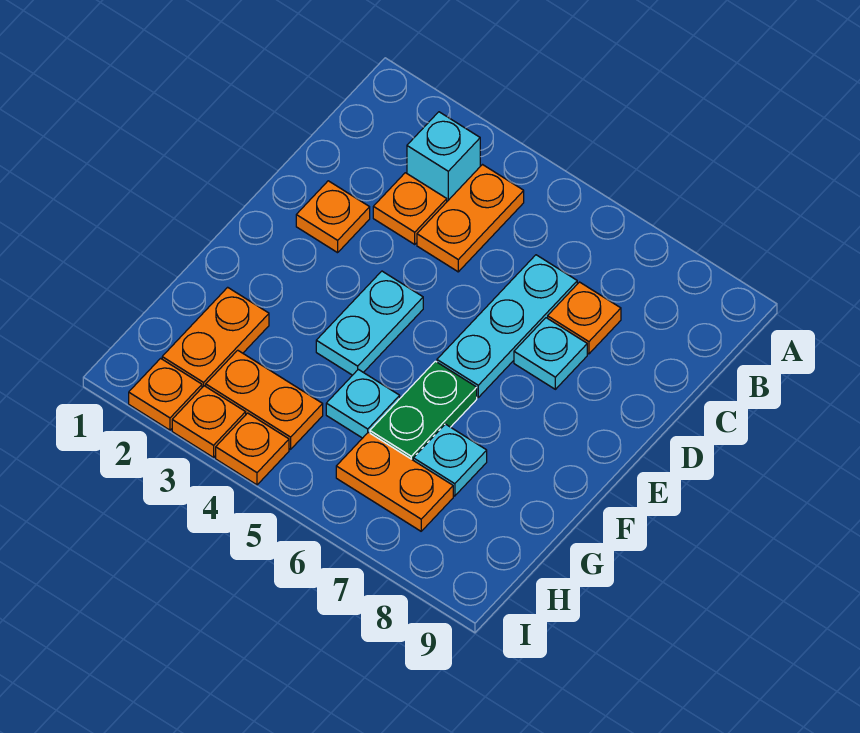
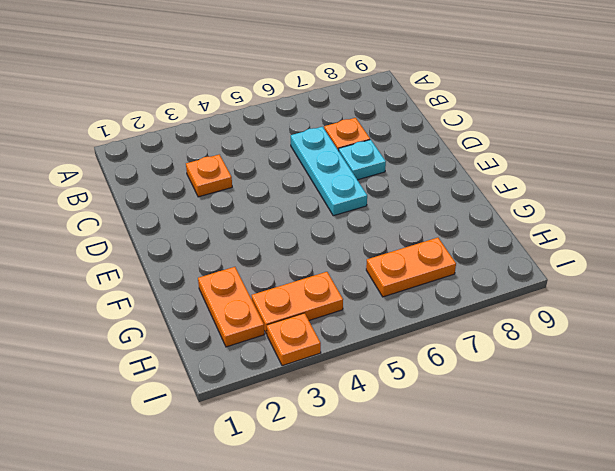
none -> cyan brick B3 level 1
none -> orange plate B4:C4 level 1
none -> orange plate D2 level 1

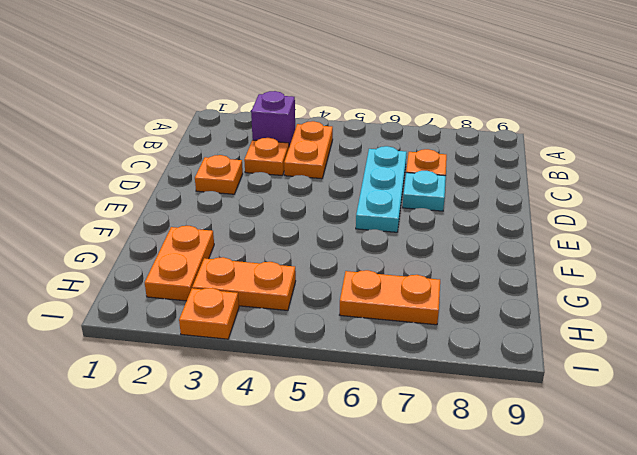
purple brick B3 level 1 -> cyan brick B3 level 1
none -> cyan plate E4:F4 level 1
none -> green plate F6:G6 level 1
none -> cyan plate G5 level 1

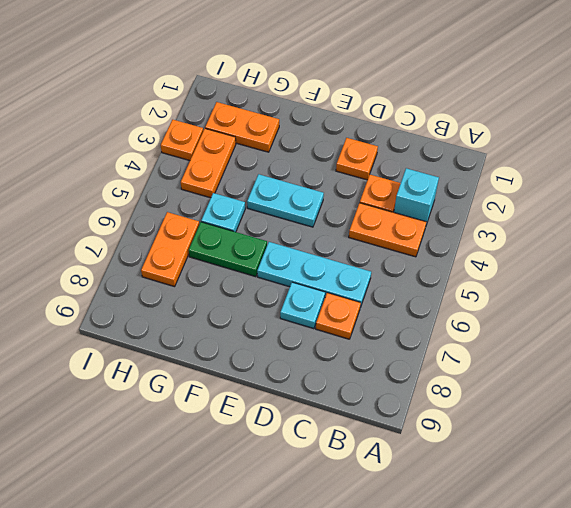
none -> cyan plate G7 level 1
none -> orange plate I2 level 1
none -> orange plate I4 level 1

